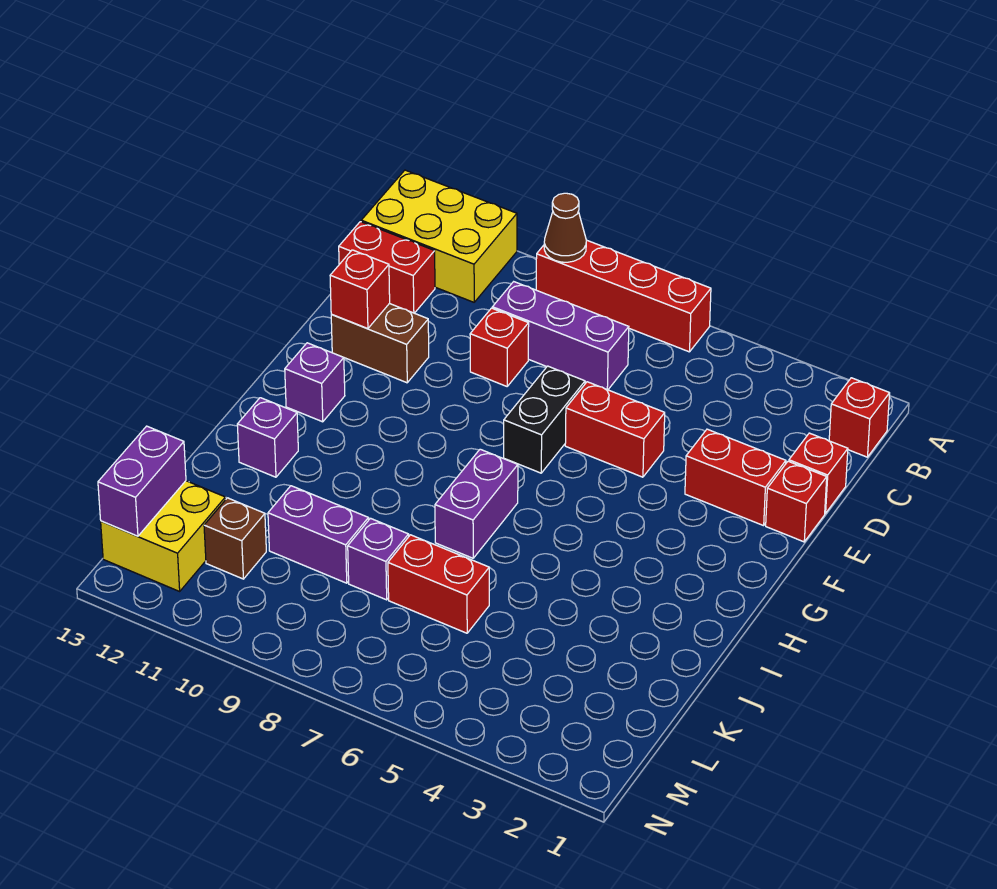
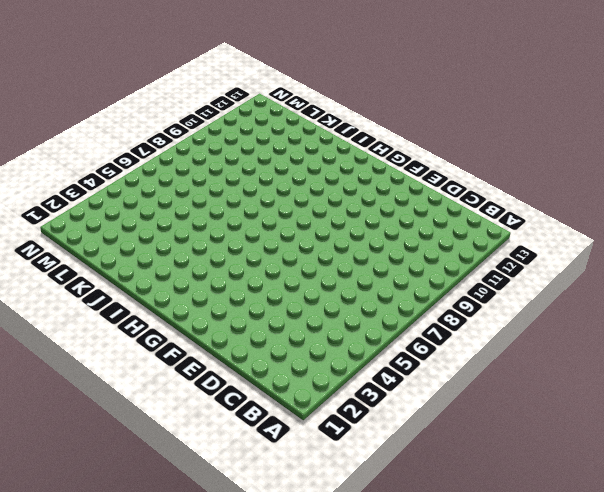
none -> red brick A6:A9 level 1
none -> yellow brick A11:B13 level 1
none -> red brick B1 level 1

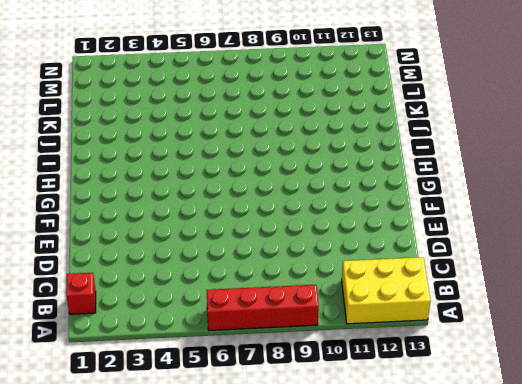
none -> purple brick C7:C9 level 1
none -> red brick C12:C13 level 1
none -> red brick D1 level 1

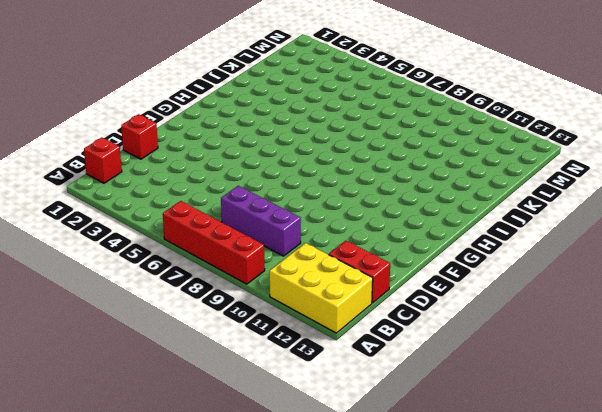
none -> red brick D9 level 1
none -> red brick E1 level 1
none -> red brick E2:E3 level 1

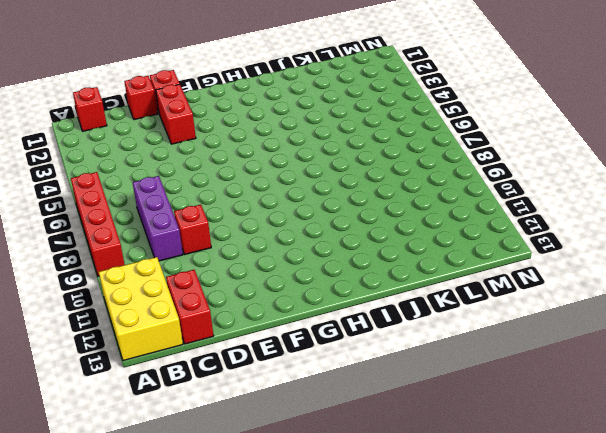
none -> red brick E5:E6 level 1
none -> black brick E7:F7 level 1
none -> brown brick E11:E12 level 1

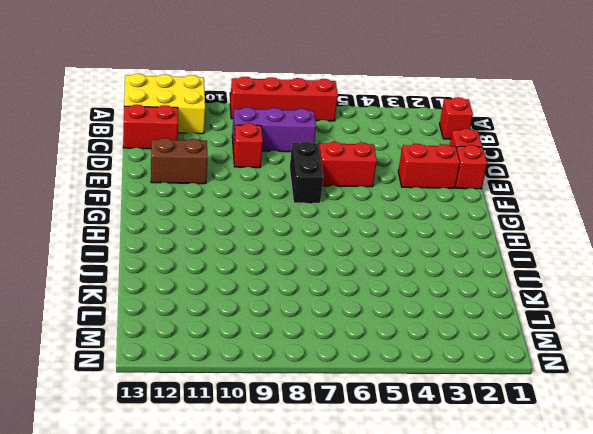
none -> purple brick G12 level 1
none -> purple brick H7:I7 level 1
none -> purple brick I12 level 1

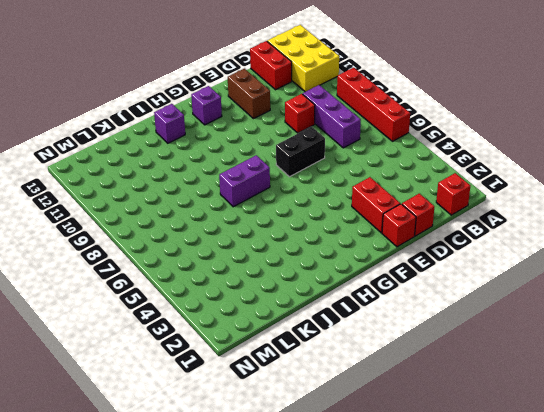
none -> red brick E5:E6 level 1
none -> red brick K6:K7 level 1
none -> purple brick K8 level 1

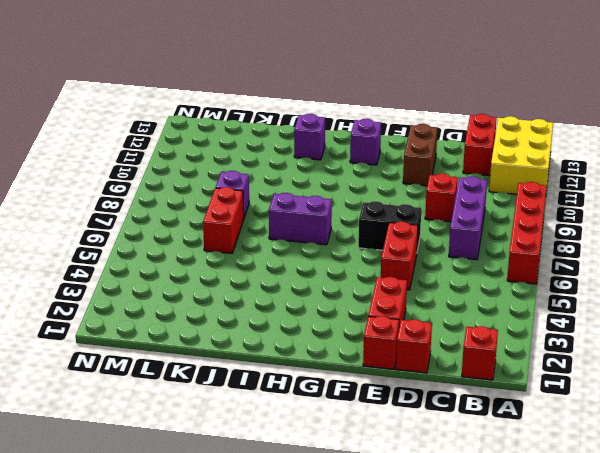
none -> purple brick K9:K10 level 1
none -> brown brick L11 level 1
none -> yellow brick L12:M13 level 1

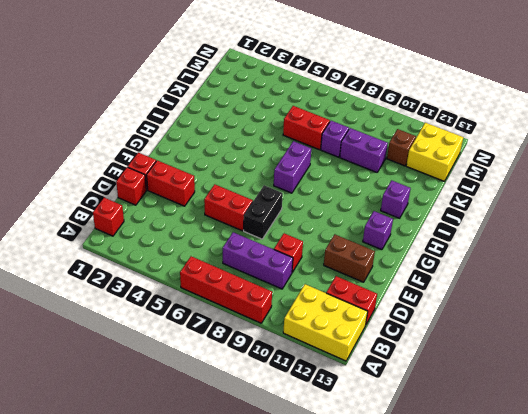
none -> brown cone A9 level 2
none -> red brick E12 level 2
none -> purple brick L13:M13 level 2

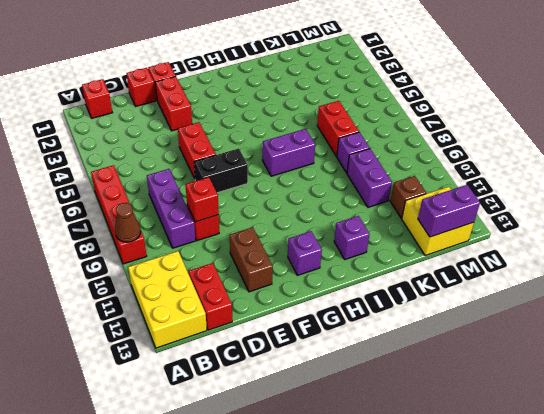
red brick D9 level 2 -> red brick E12 level 2

